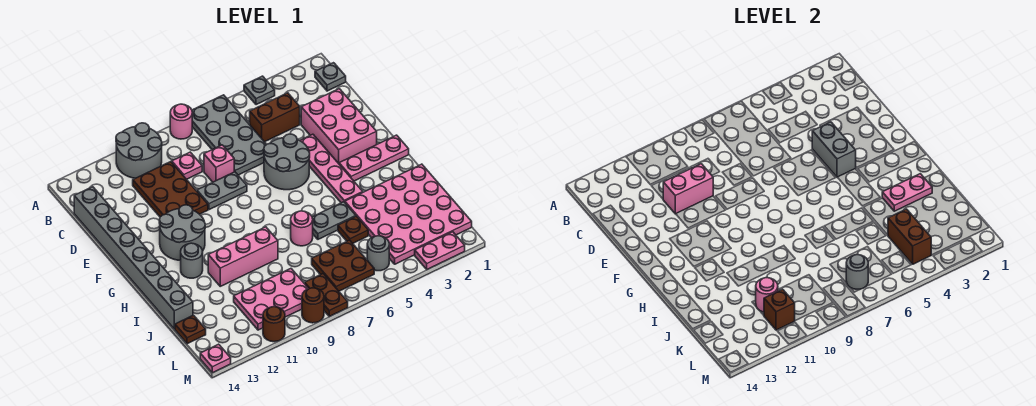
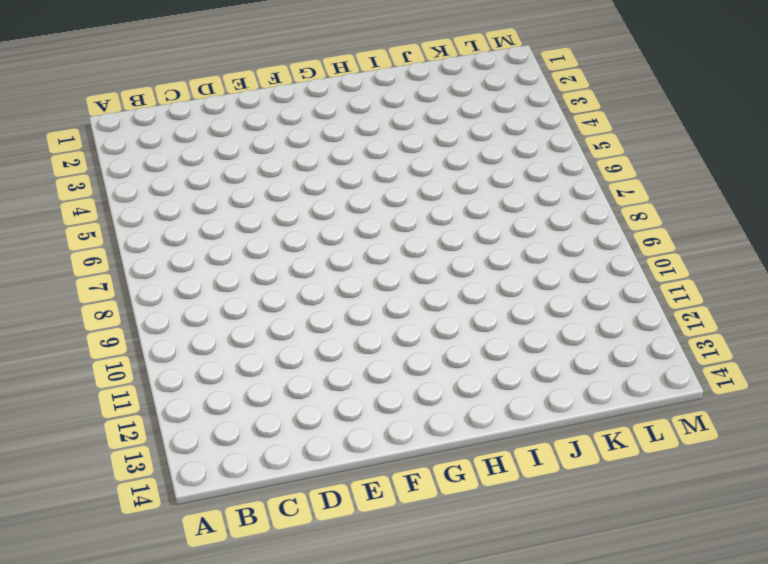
none -> grey plate A4 level 1
none -> grey plate A6:D7 level 1
none -> pink round brick A8 level 1
none -> grey round brick A10:B11 level 1

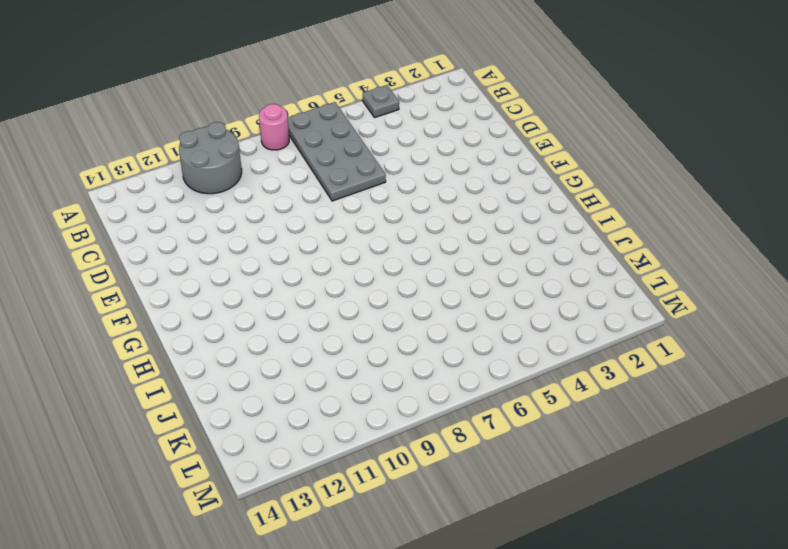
none -> grey plate B1 level 1
none -> brown brick C4:C5 level 1
none -> pink plate C9 level 1
none -> brown plate C10:E11 level 1

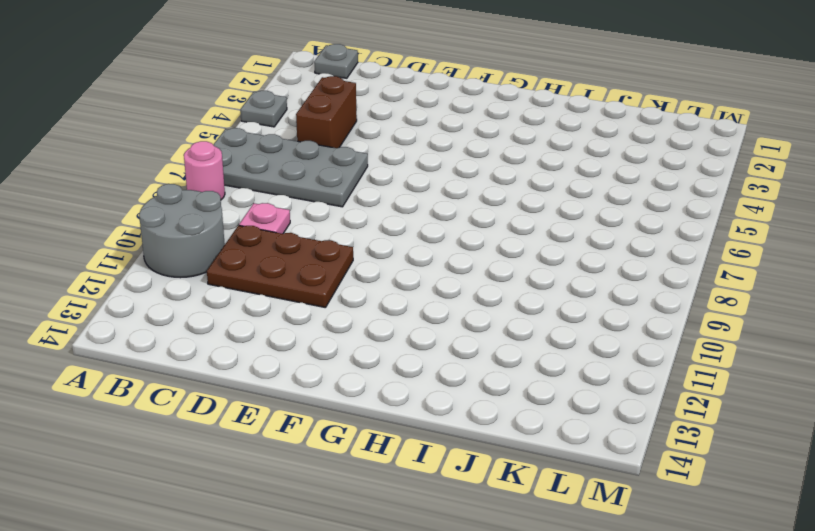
none -> grey brick C14:J14 level 1
none -> pink brick D2:F3 level 1
none -> pink brick D8 level 1
none -> pink plate E4:H4 level 1

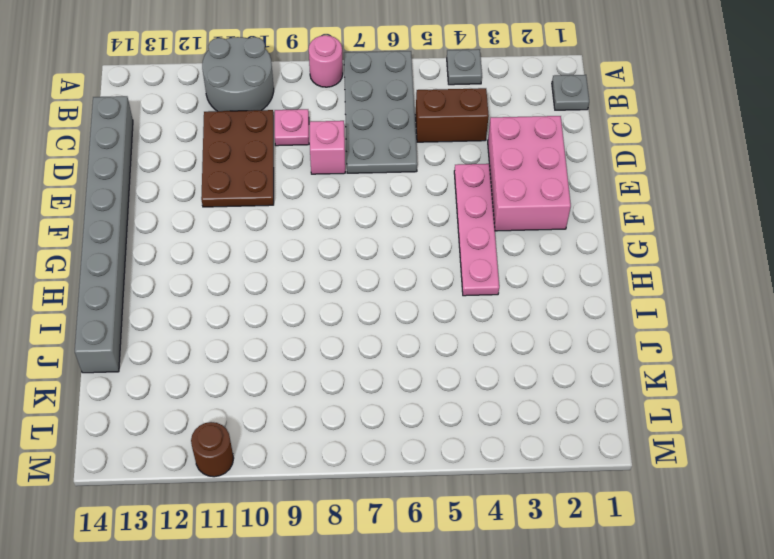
none -> grey round brick E5:F6 level 1
none -> grey plate E8:E9 level 1
none -> grey round brick F11:G12 level 1
none -> pink plate G1:G3 level 1

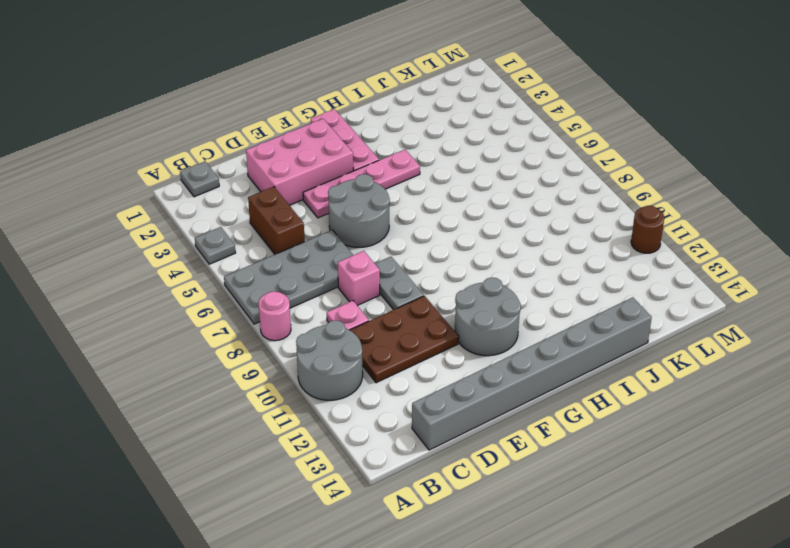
none -> grey round brick H12 level 1
none -> pink plate I1:L4 level 1
none -> grey plate I5:I6 level 1
none -> pink round brick I7 level 1

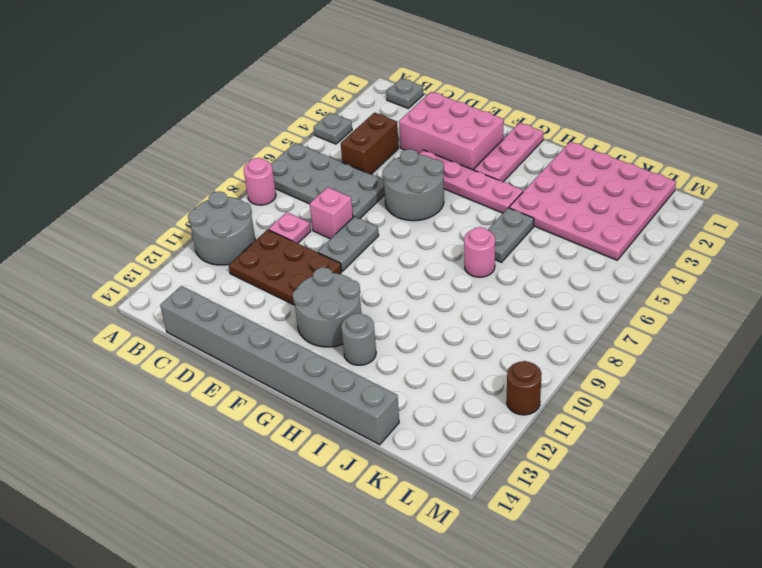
none -> pink brick I9:I11 level 1
none -> brown plate J5 level 1
none -> brown plate K6:L7 level 1
none -> pink plate K9:L11 level 1

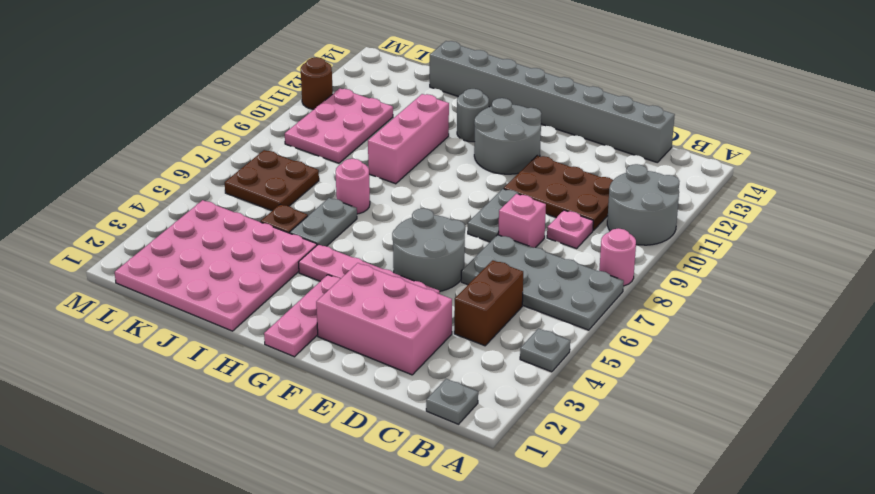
none -> brown plate K14 level 1
none -> grey round brick L5 level 1
none -> brown plate L8:M8 level 1
none -> pink plate M2:M3 level 1

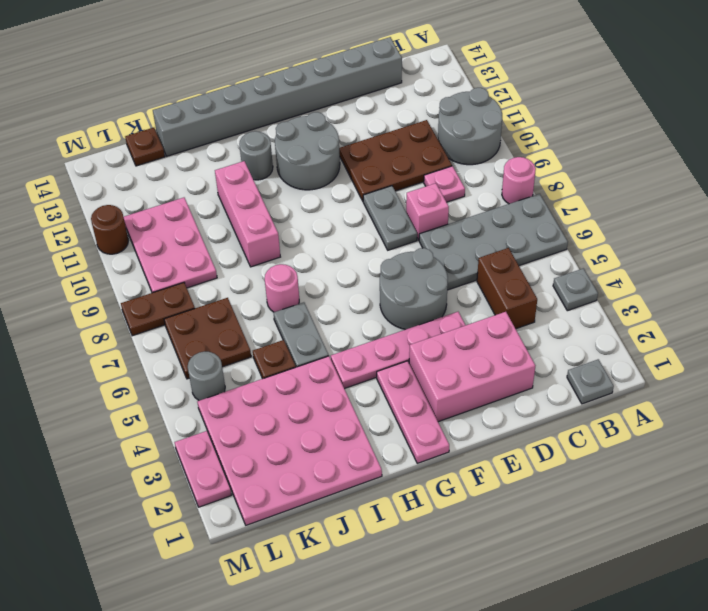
none -> brown round brick M9 level 1
none -> pink plate M14 level 1
none -> pink brick D10:D11 level 2
none -> grey brick E4:F4 level 2

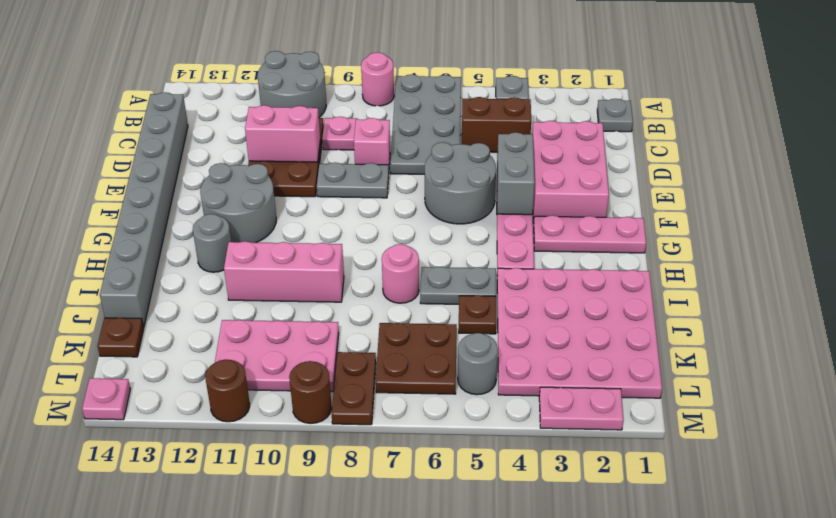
none -> pink plate I2:I3 level 2
none -> brown brick K4:L4 level 2
none -> pink round brick K11 level 2
none -> grey round brick L7 level 2

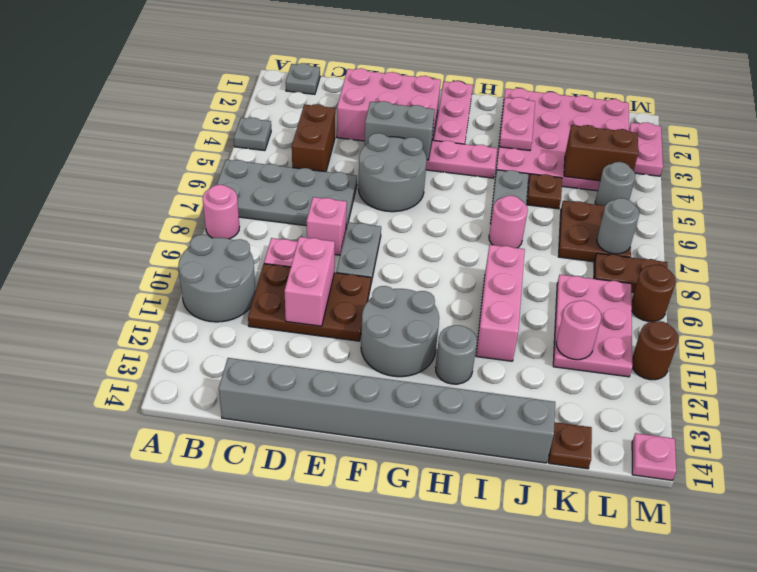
none -> brown brick L11 level 2

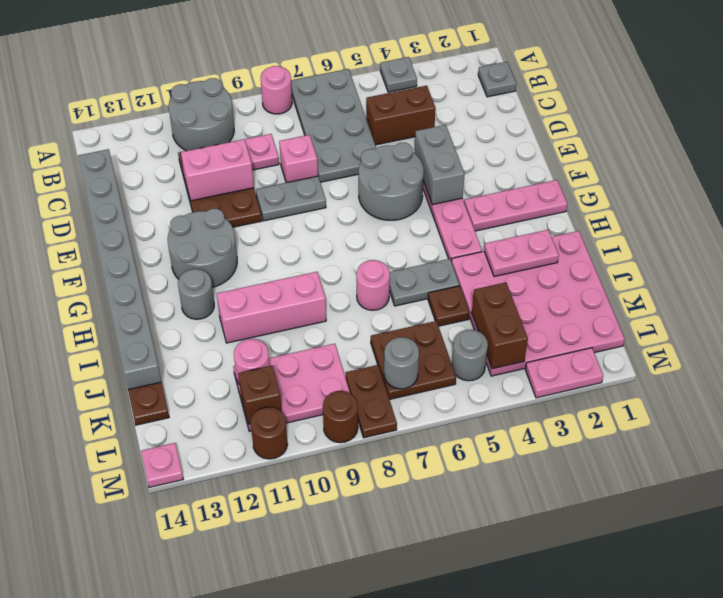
none -> pink brick D2:F3 level 1

